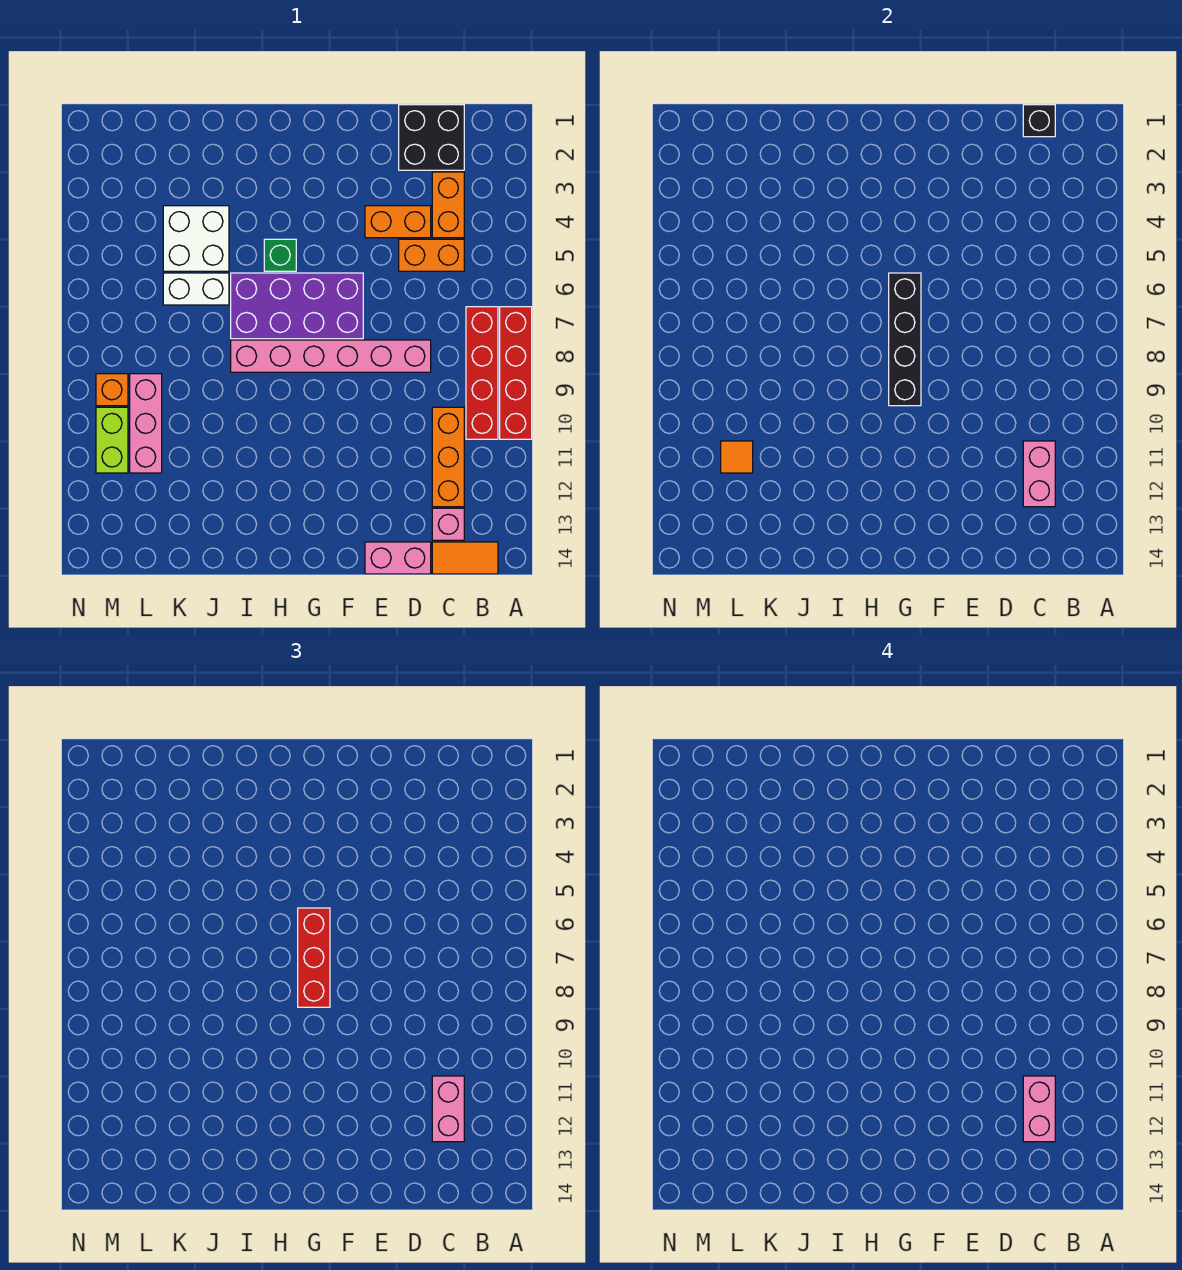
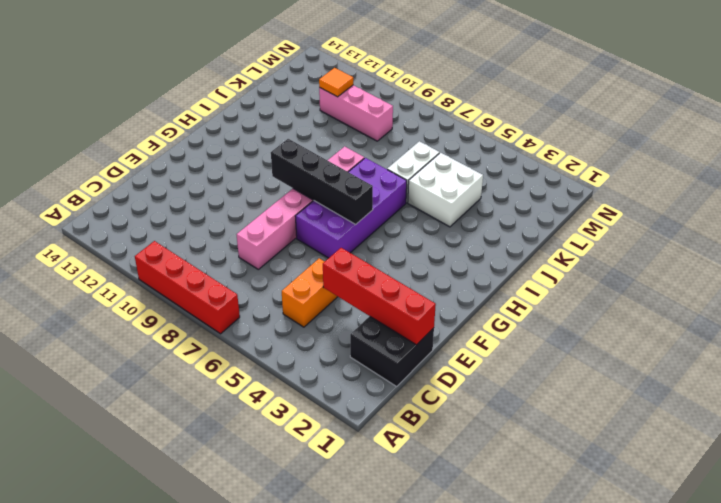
red brick D1:D4 level 2 -> red brick B7:B10 level 1
none -> orange tile B14:C14 level 1
none -> orange brick C3:C4 level 1
none -> orange brick C10:C12 level 1

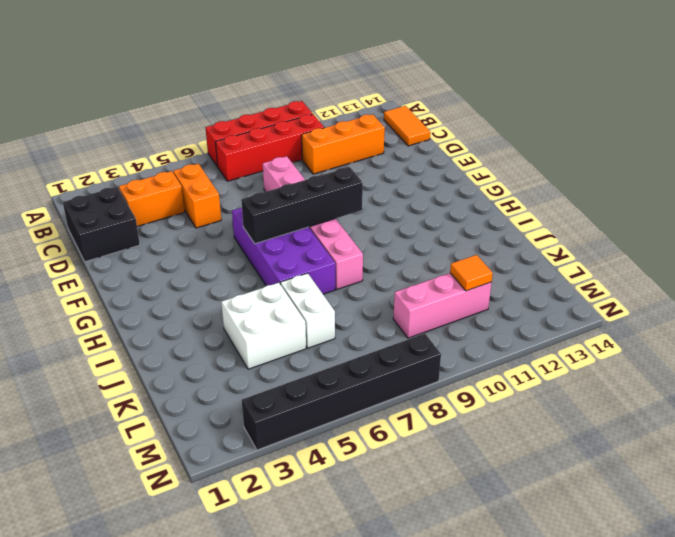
black brick N3:N8 level 1 -> none
none -> pink brick C13 level 1
none -> orange brick D4:E4 level 1
none -> pink brick D14:E14 level 1

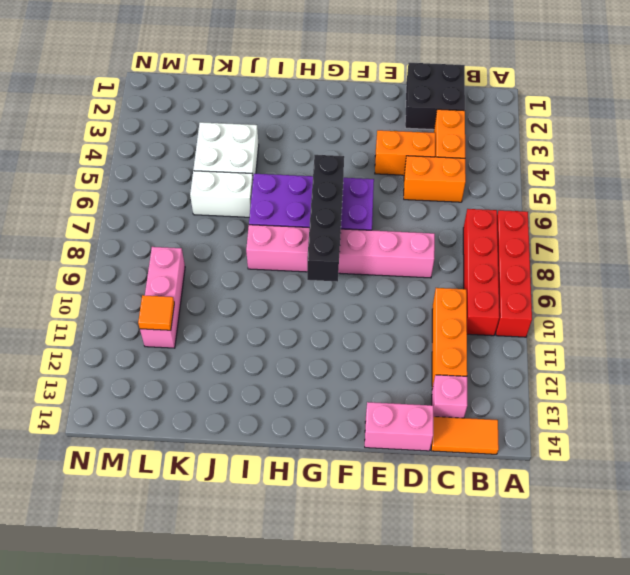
none -> green brick H5 level 1
none -> orange brick M9 level 1
none -> lime brick M10:M11 level 1

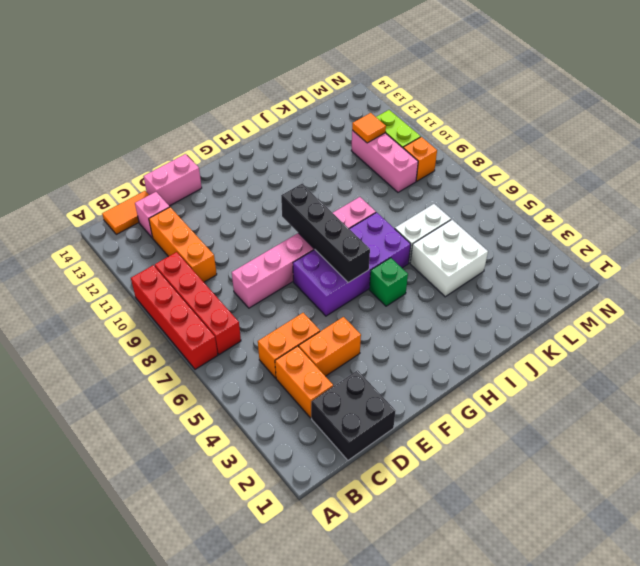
none -> black brick C1 level 2
none -> pink brick C11:C12 level 2
none -> pink brick C11:C12 level 3

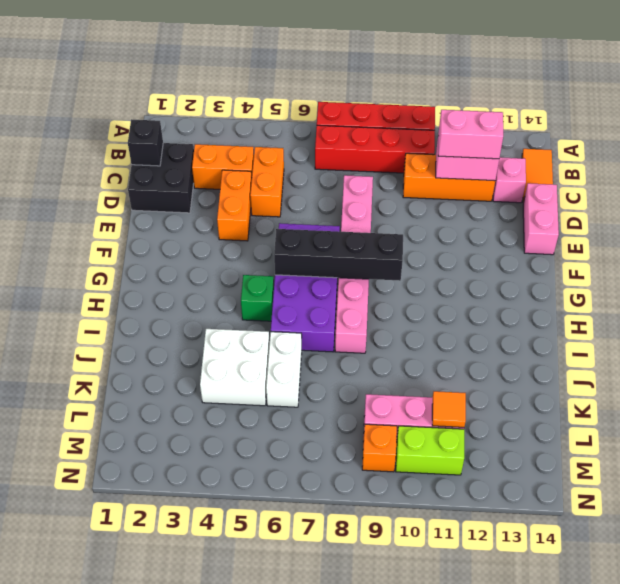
none -> red brick G6:G8 level 3
none -> pink brick C11:C12 level 4

